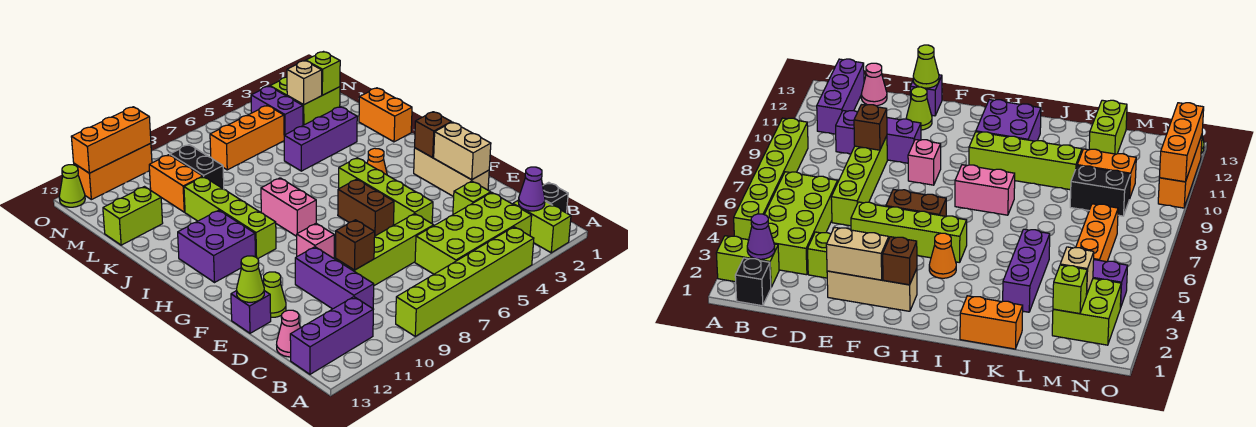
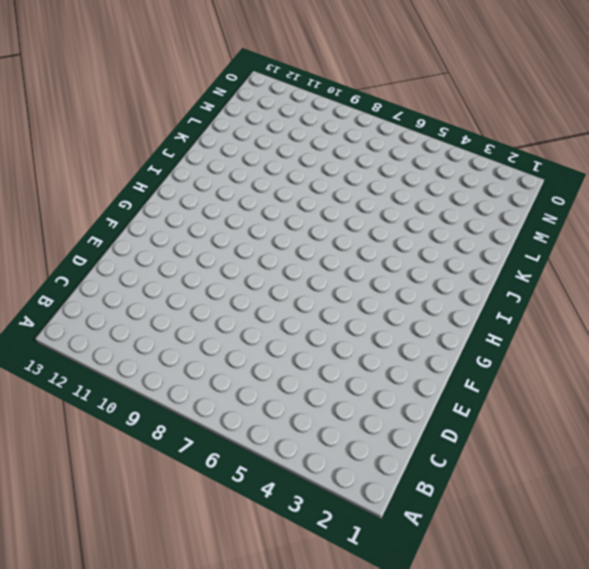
none -> lime brick A2:B2 level 1
none -> lime brick A4:A9 level 1
none -> black brick B1 level 1
none -> lime brick B3:C6 level 1

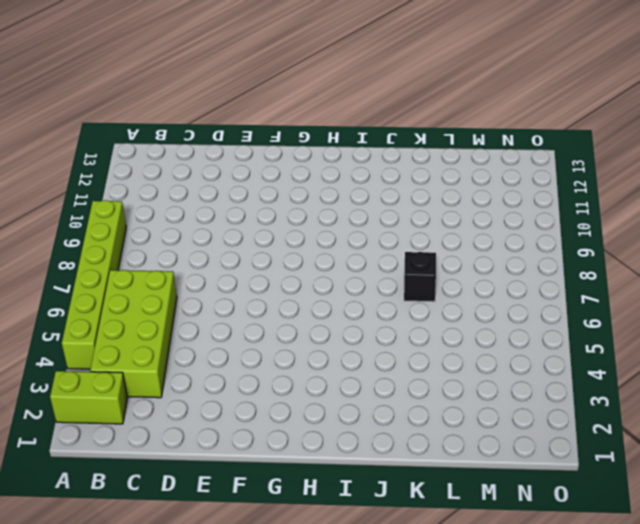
black brick K7 level 1 -> black brick B1 level 1
none -> purple brick B11:B13 level 1
none -> purple brick C10:E10 level 1
none -> pink cone C13 level 1
none -> lime brick D3 level 1

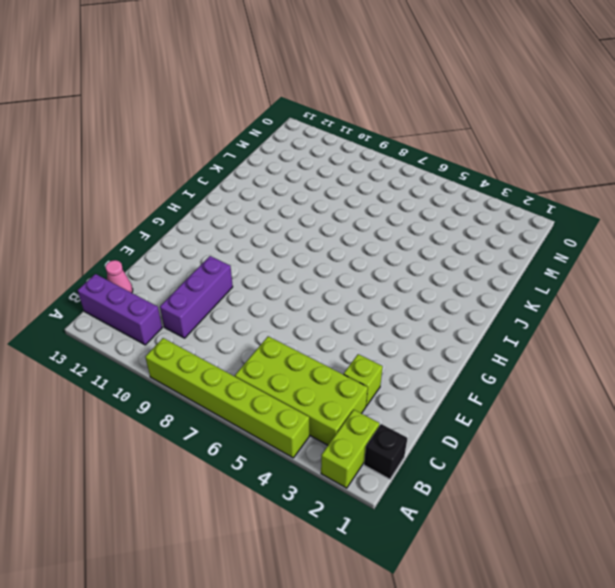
none -> lime brick D6:D9 level 1
none -> tan brick E2:G2 level 1
none -> lime brick E5:H5 level 1
none -> lime cone E12 level 1

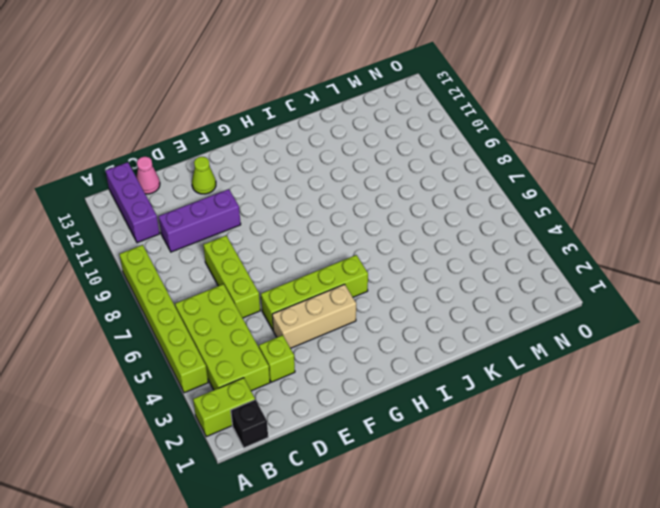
lime brick D6:D8 level 1 -> lime brick D6:D9 level 1
tan brick E4:G4 level 1 -> tan brick E2:G2 level 1
none -> purple brick E13 level 1
none -> brown brick F6:G6 level 1
none -> pink brick F9 level 1
none -> orange cone H4 level 1

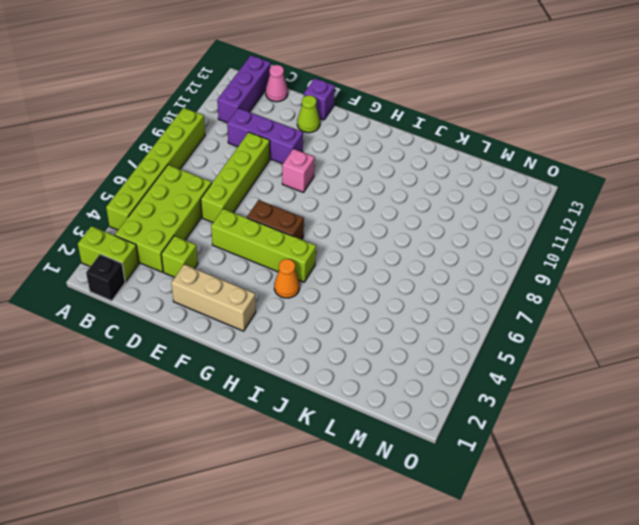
none -> pink brick H8:I8 level 1
none -> lime brick H10:K10 level 1
none -> purple brick H11:I12 level 1
none -> orange brick J1:K1 level 1

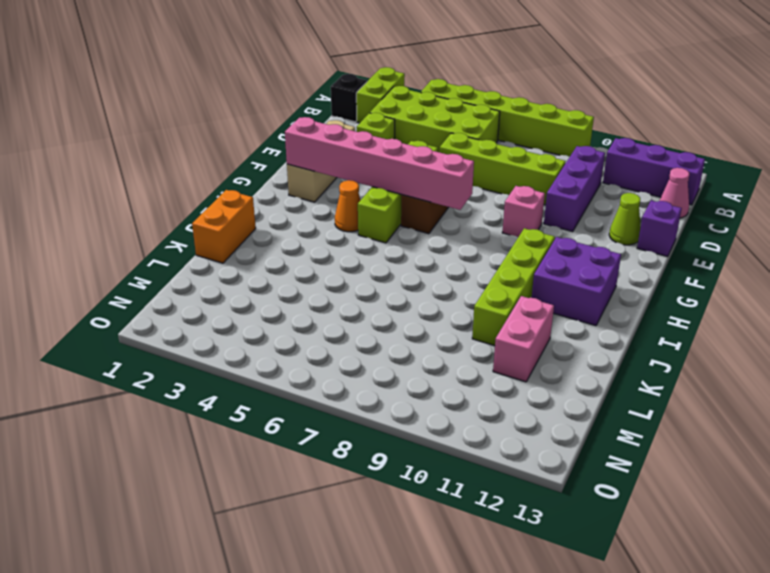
pink brick G2:G7 level 2 -> brown brick G2 level 2
pink brick K11:L11 level 1 -> pink brick H8:I8 level 1
none -> purple brick K3:K5 level 1
none -> black brick L9:M9 level 1
none -> orange brick L10:M10 level 1
none -> lime brick L12:L13 level 1

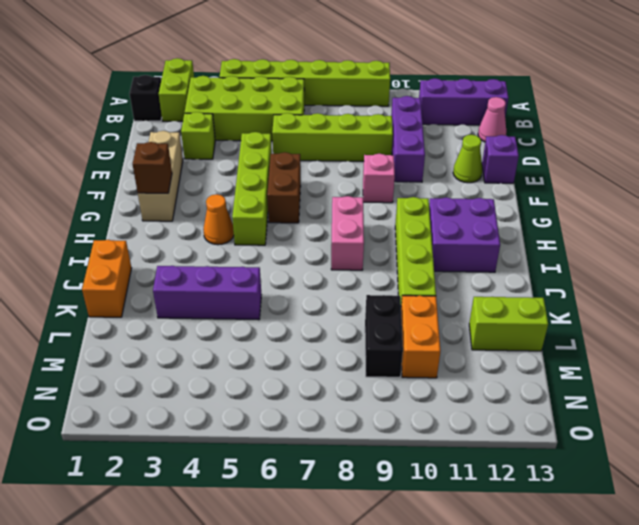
none -> lime brick M2:N3 level 1
none -> purple brick M4:N4 level 1
none -> orange brick M5:M7 level 1
none -> orange brick O10:O12 level 1

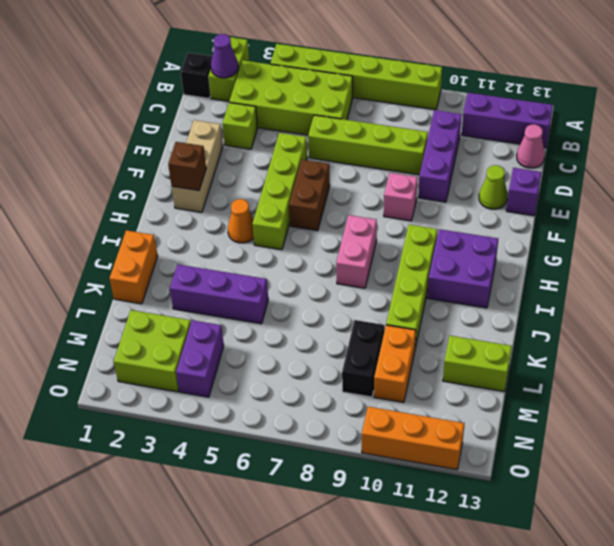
none -> orange brick M5:M7 level 1
none -> lime cone O13 level 1
none -> brown brick D9 level 2
none -> tan brick E2:F2 level 2

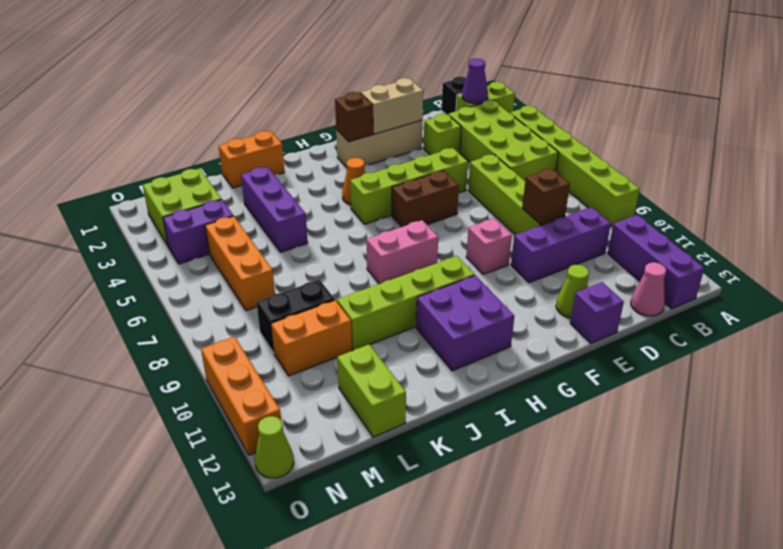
none -> lime cone E13 level 2
none -> lime brick M2 level 2
none -> tan brick M3 level 2
none -> orange brick O10:O12 level 2

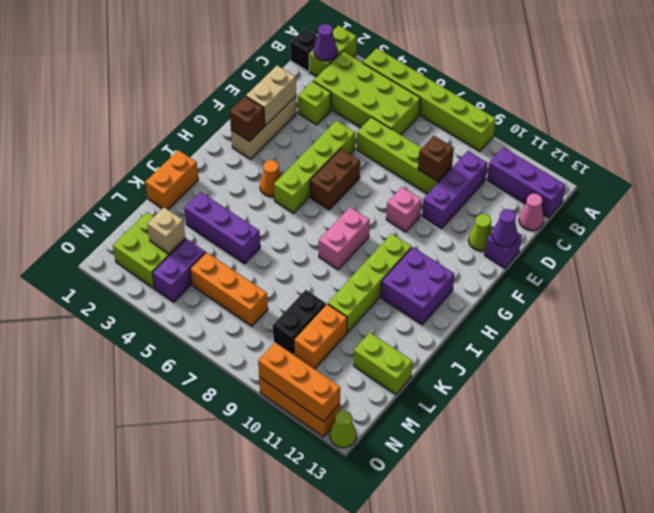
purple cone E13 level 2 -> lime cone E13 level 2
none -> lime brick M2 level 2

